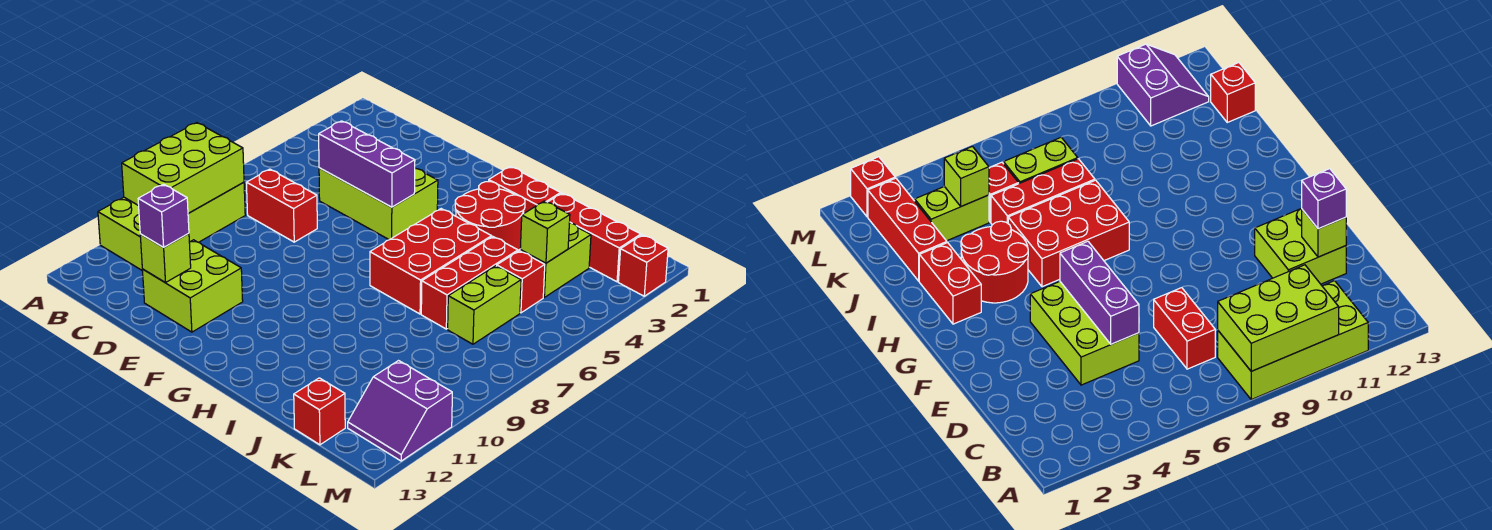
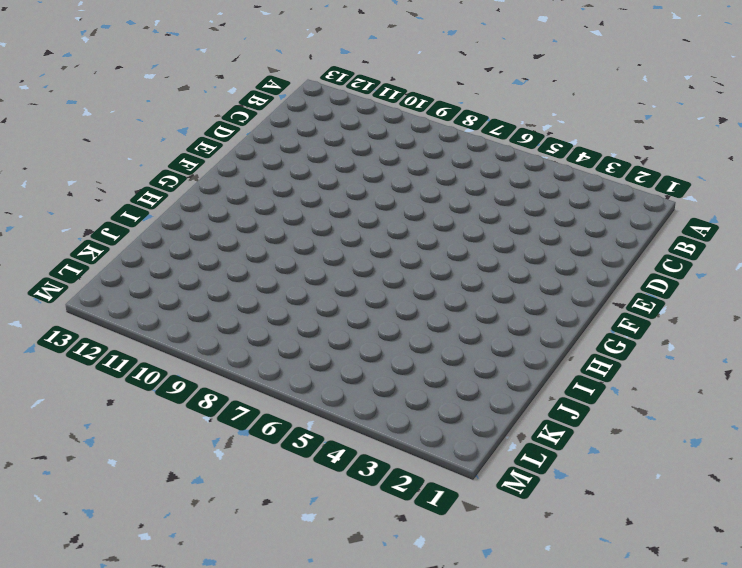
none -> lime brick A8:B11 level 1
none -> red brick C7:D7 level 1
none -> lime brick D4:F5 level 1

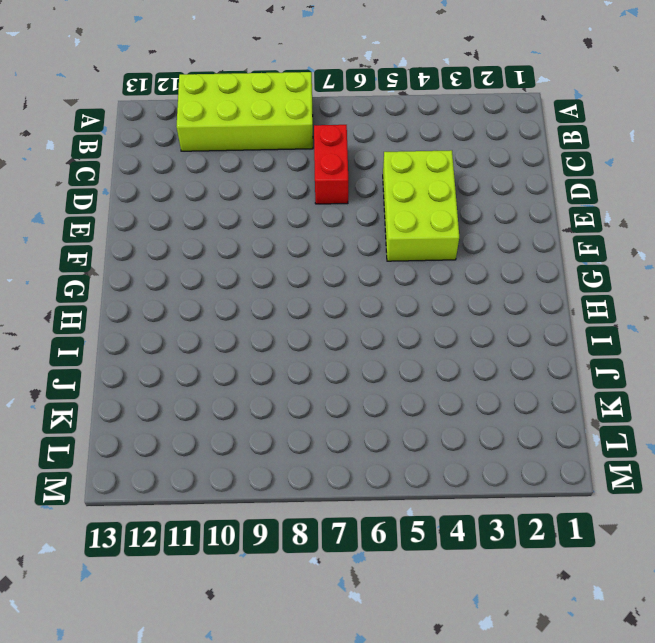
none -> lime brick D11:E12 level 1
none -> red brick H2:I2 level 1
none -> red round brick H3:I4 level 1

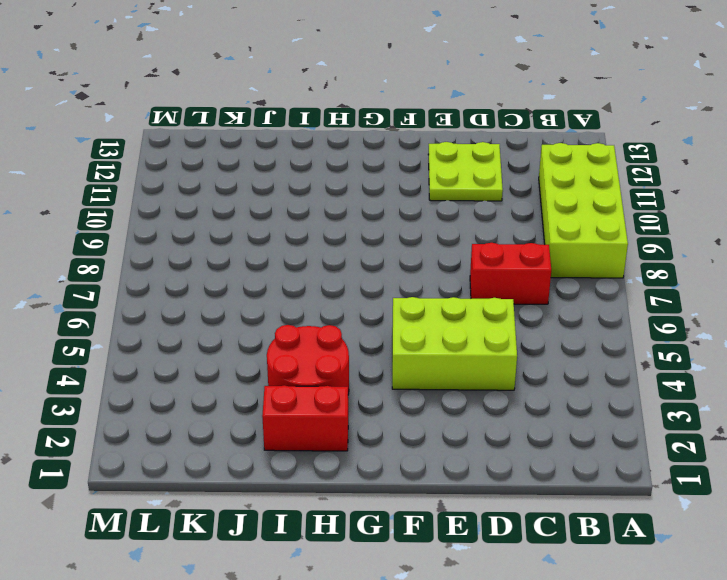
lime plate D11:E12 level 1 -> lime brick D11:E12 level 1
none -> red brick H5:I7 level 1
none -> red brick J2:L2 level 1
none -> red brick J5:J7 level 1

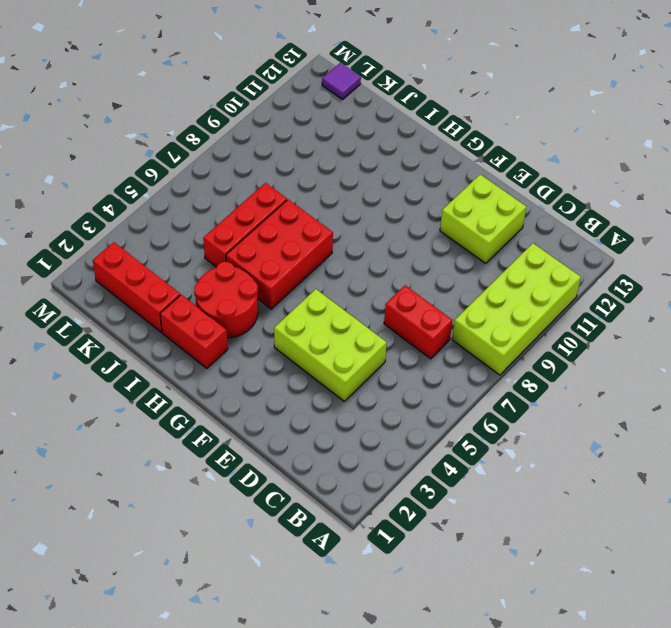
purple tile L13 level 1 -> none
none -> lime brick K3:K4 level 1
none -> red brick K5 level 1
none -> lime brick K6:K7 level 1

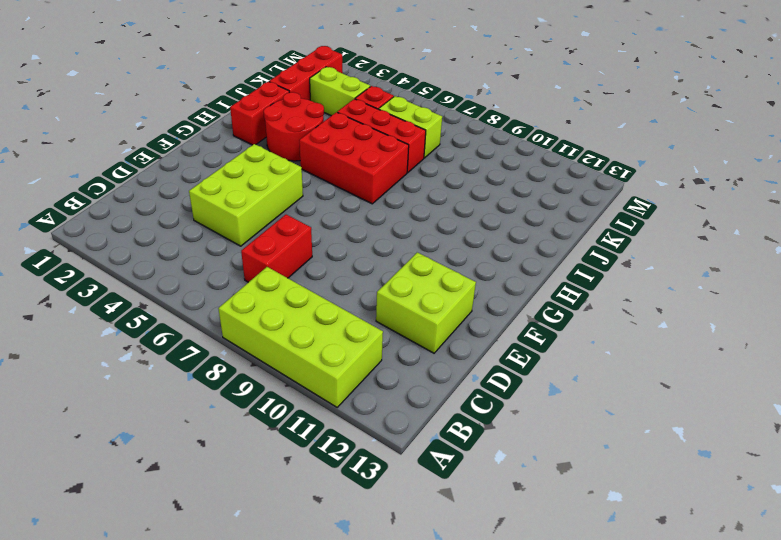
none -> red brick K13 level 1
none -> purple slope L11:M12 level 1 top 11
none -> red brick M2 level 1

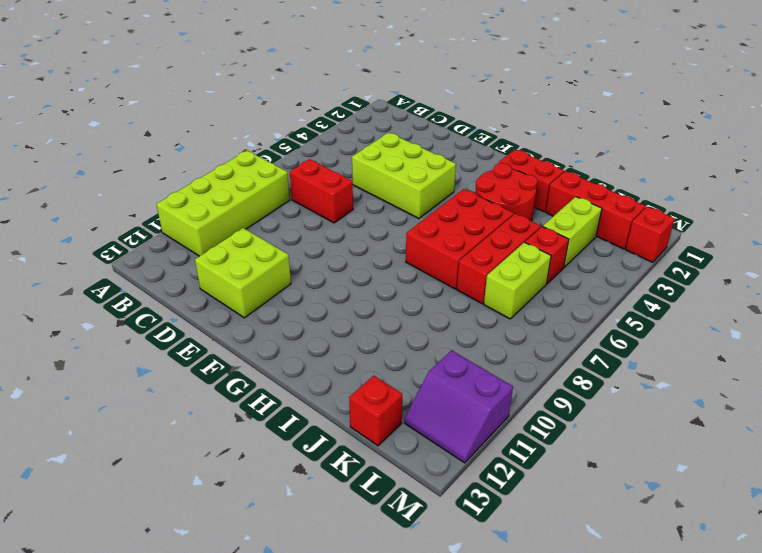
none -> lime brick A8:B10 level 2
none -> purple brick D5:F5 level 2
none -> lime brick D12 level 2

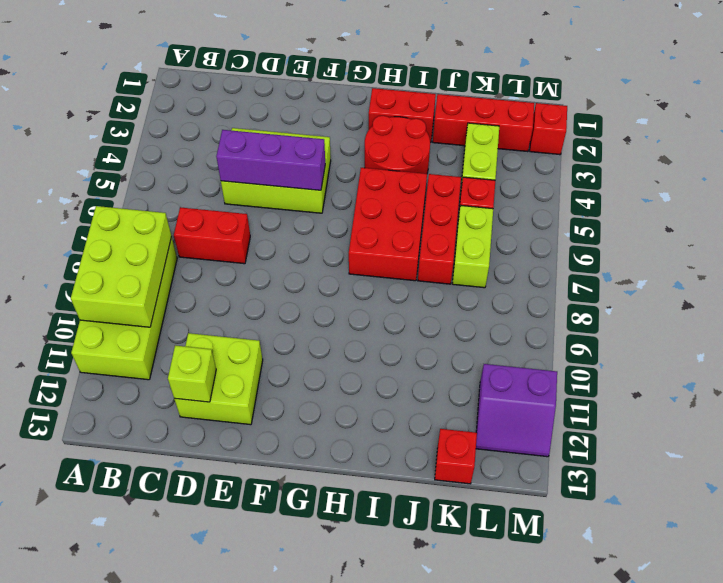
none -> lime brick K4 level 2
none -> purple brick D12 level 3

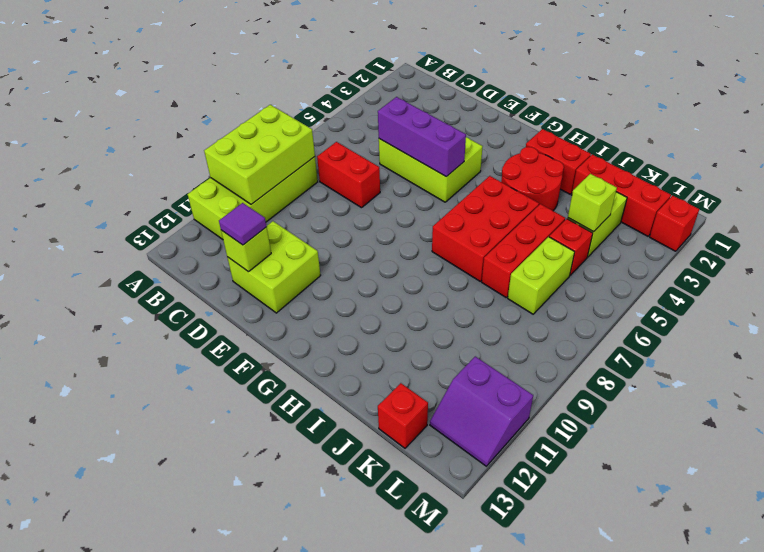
purple tile D12 level 3 -> purple brick D12 level 3

